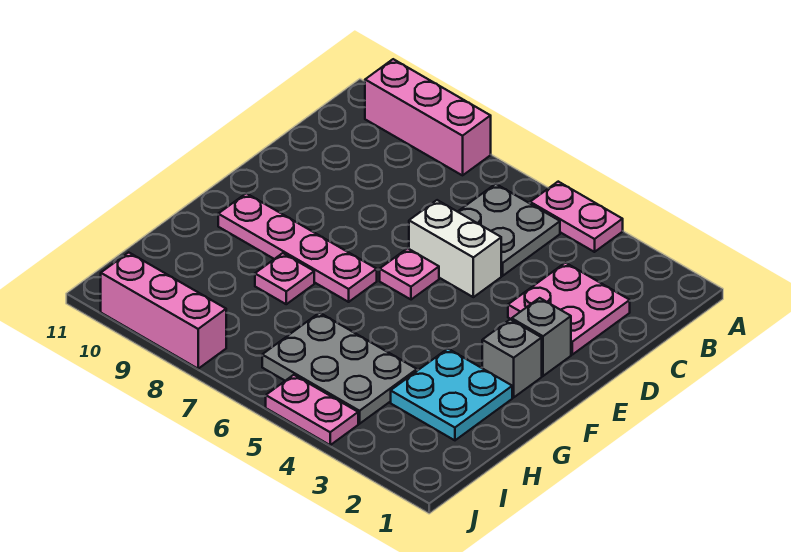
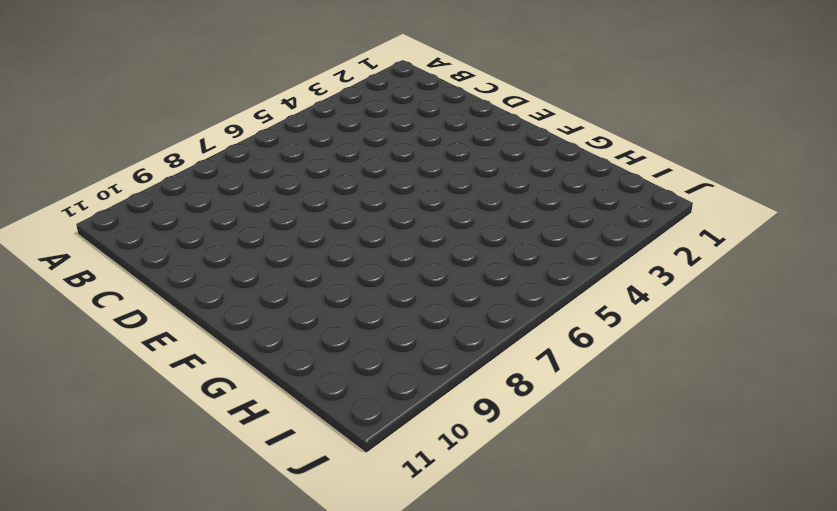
none -> pink plate A4:A5 level 1
none -> pink brick A8:A10 level 1
none -> grey plate B5:C6 level 1

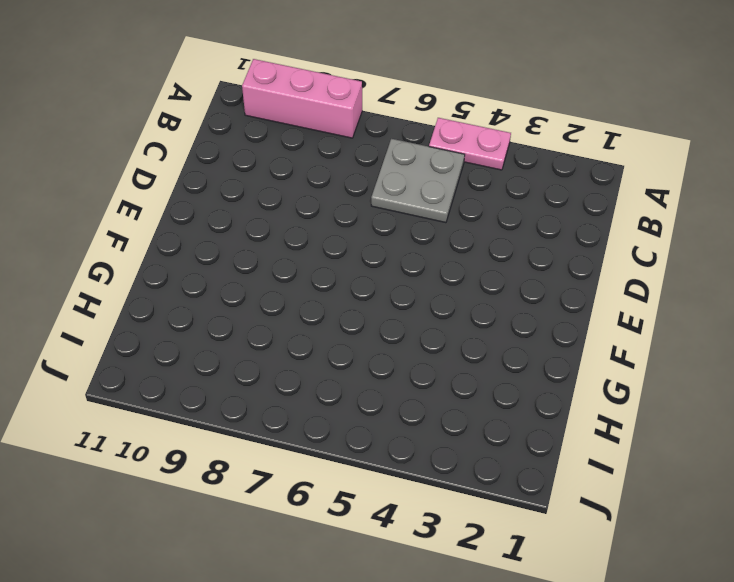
none -> pink plate C2:D3 level 1
none -> white brick D5:D6 level 1
none -> grey brick E2 level 1

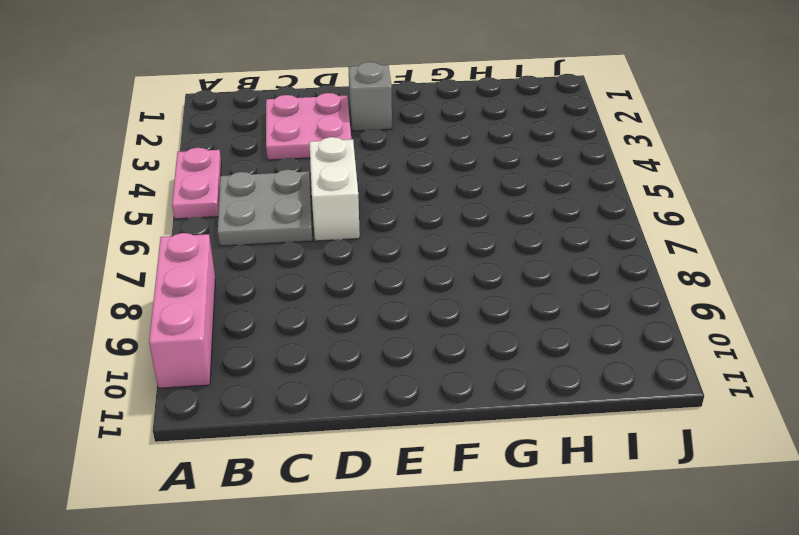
none -> pink plate E6 level 1
none -> grey brick F2 level 1
none -> pink plate F7:F10 level 1

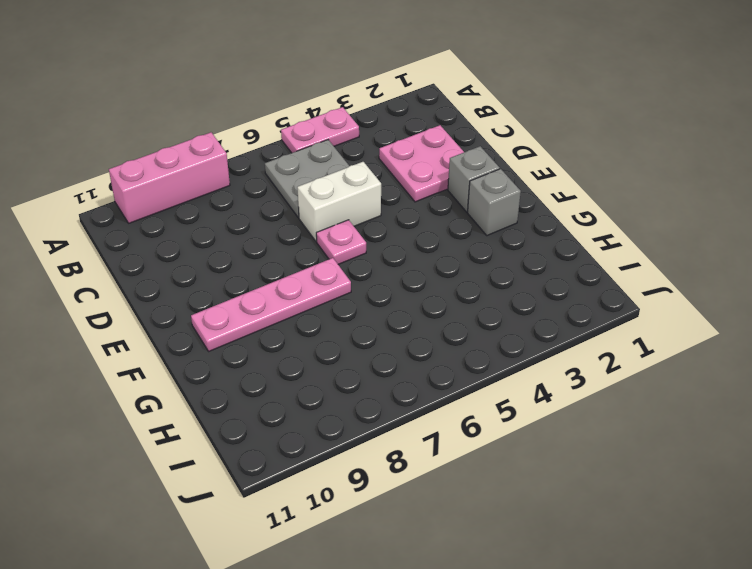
none -> cyan plate G2:H3 level 1
none -> pink plate G8 level 1
none -> grey plate H4:I6 level 1

